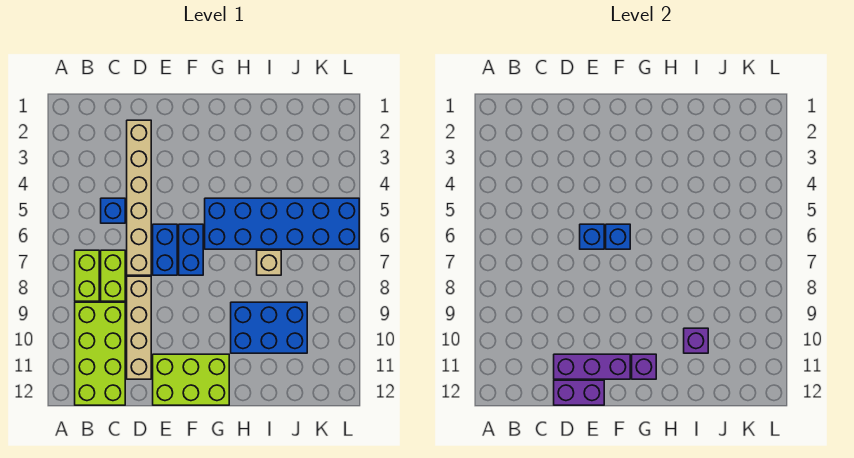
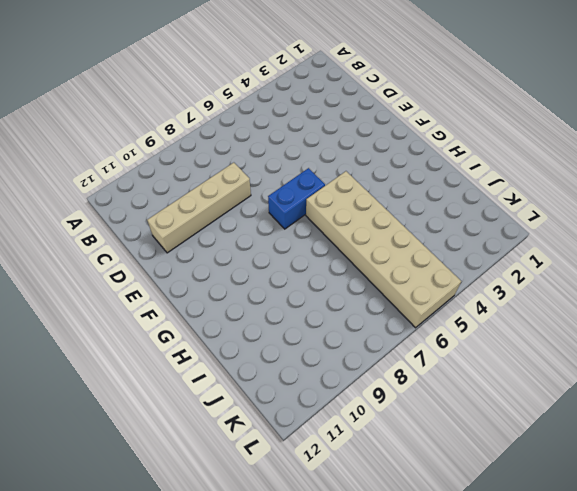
tan brick G5:L6 level 1 -> blue brick G5:L6 level 1
none -> lime brick B7:B8 level 1
none -> lime brick B9:C12 level 1
none -> blue brick C5 level 1

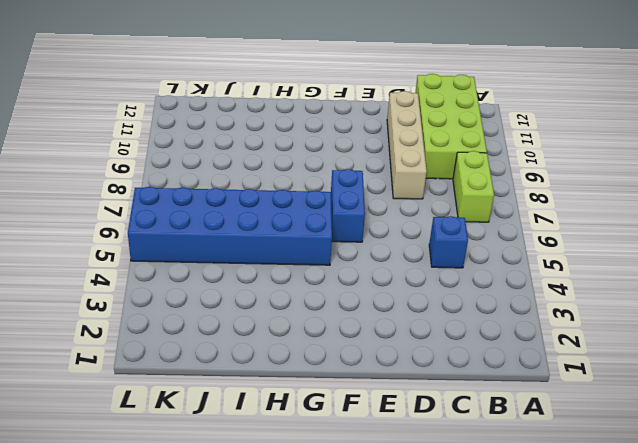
none -> lime brick C7:C8 level 1
none -> tan brick D2:D7 level 1
none -> blue brick E6:E7 level 1

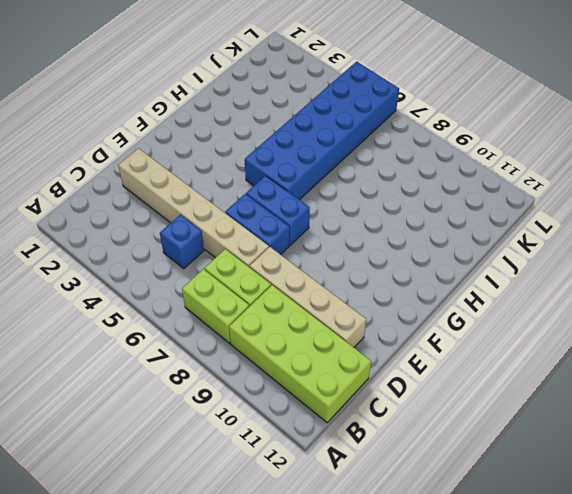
none -> lime brick E11:G12 level 1
none -> blue brick H9:J10 level 1
none -> tan brick I7 level 1

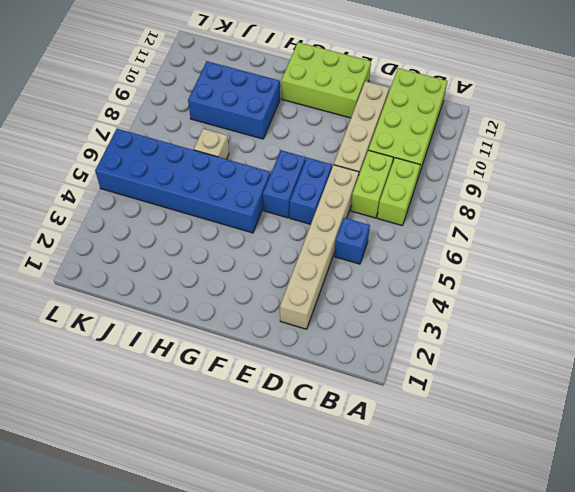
none -> purple brick D11:F11 level 2
none -> purple brick D12:E12 level 2
none -> blue brick E6 level 2

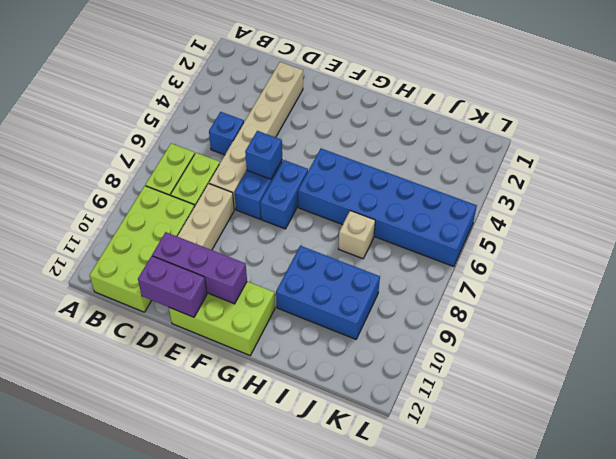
none -> blue brick F6 level 2
none -> purple brick G11 level 2
none -> purple brick I10 level 2

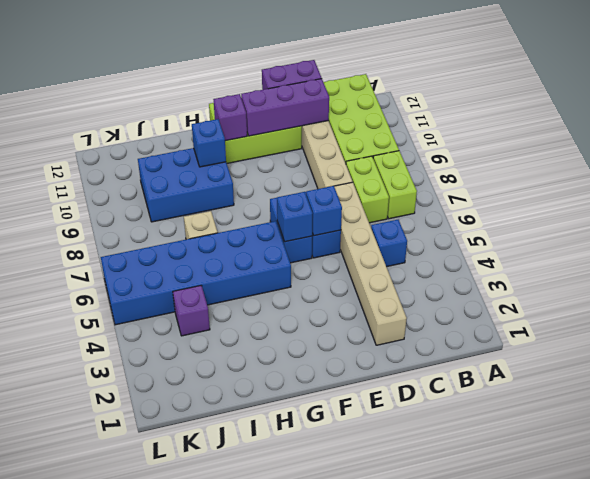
blue brick H10 level 2 -> none
purple brick J4 level 1 -> purple brick I10 level 2

